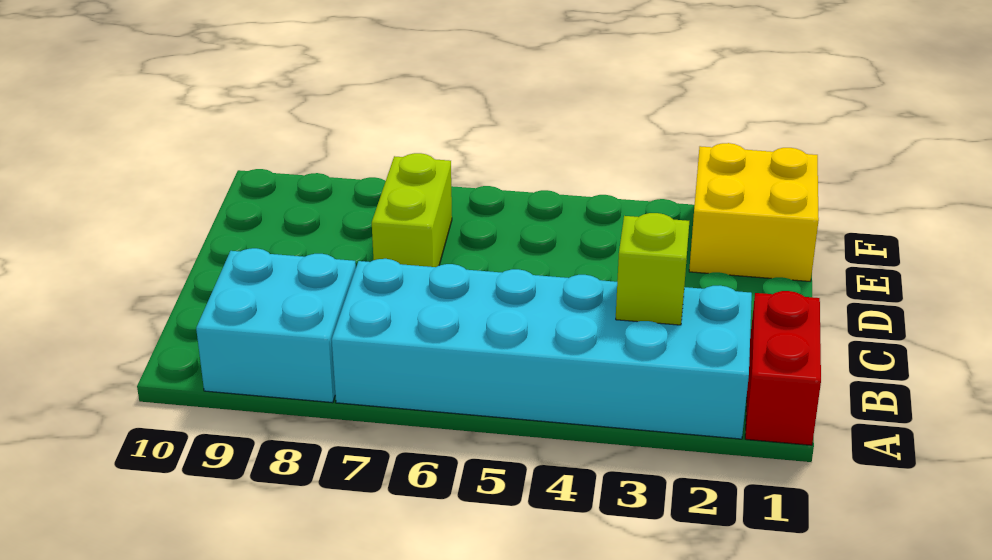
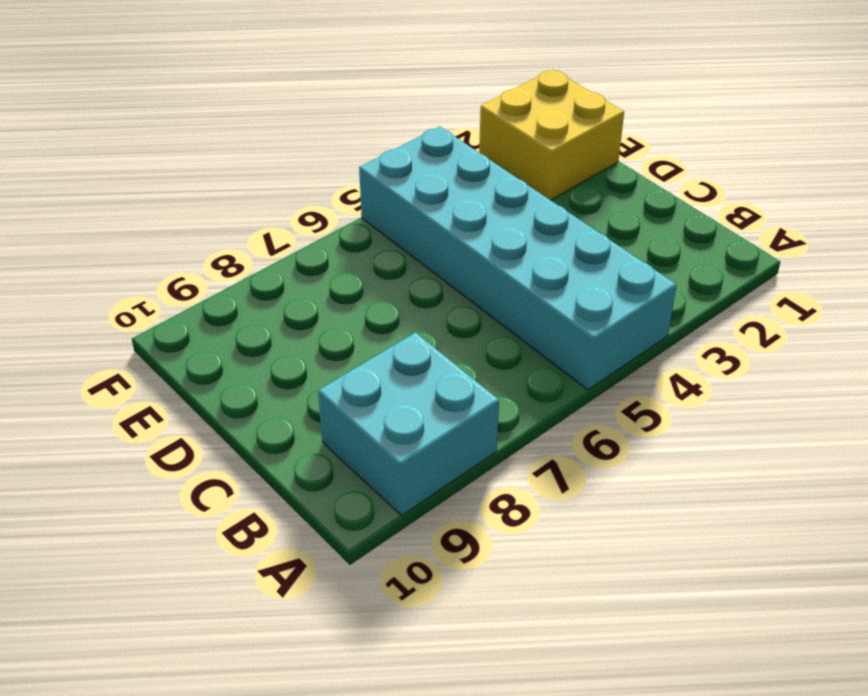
cyan brick A4:F5 level 1 -> cyan brick A2:B7 level 1
none -> red brick A1:B1 level 1
none -> lime brick D7:E7 level 1

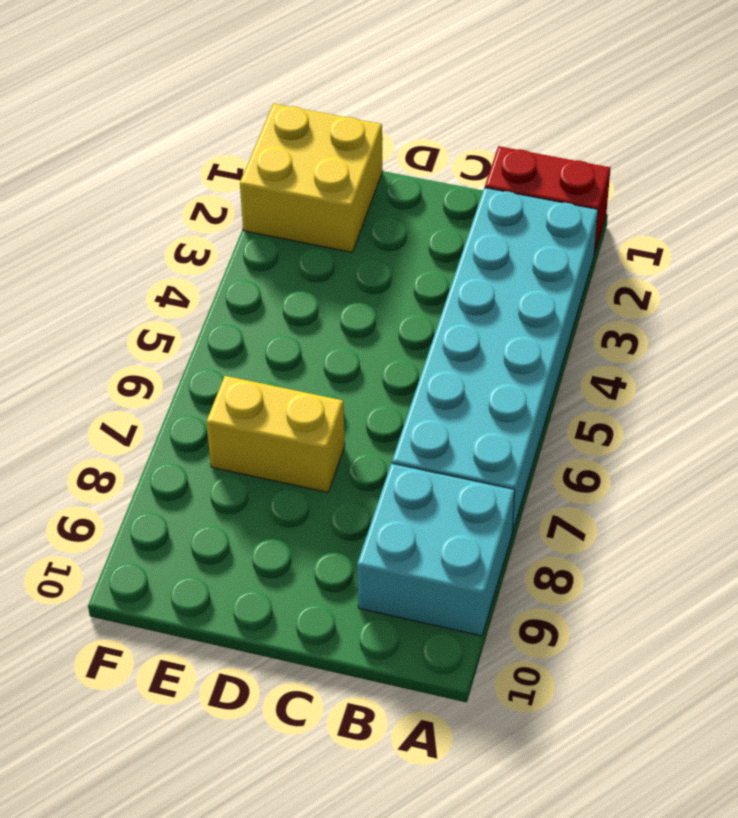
yellow brick D7:E7 level 1 -> lime brick D7:E7 level 1
none -> lime brick B3 level 2

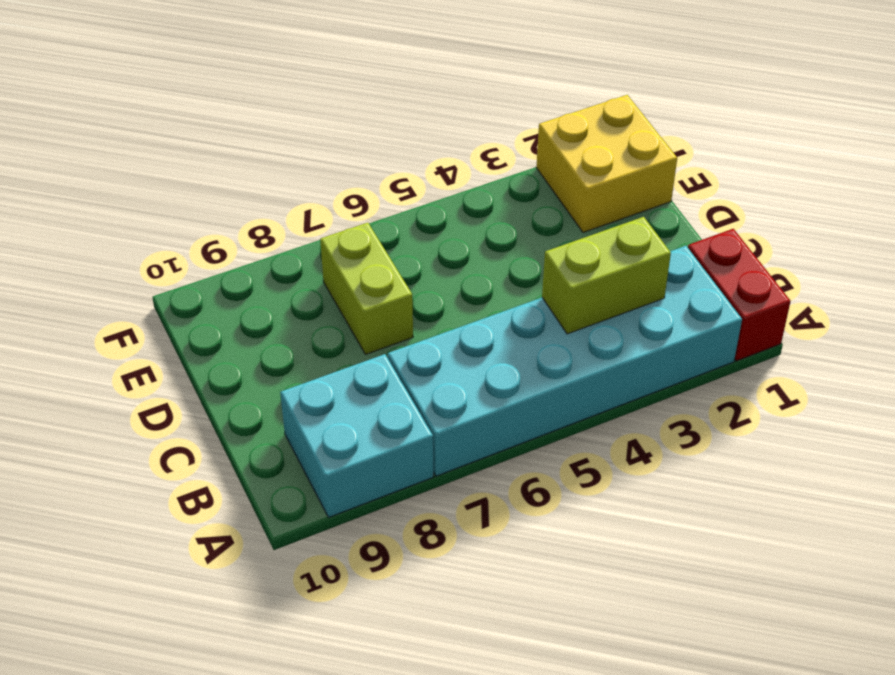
lime brick B3:B4 level 2 -> lime brick B3 level 2

